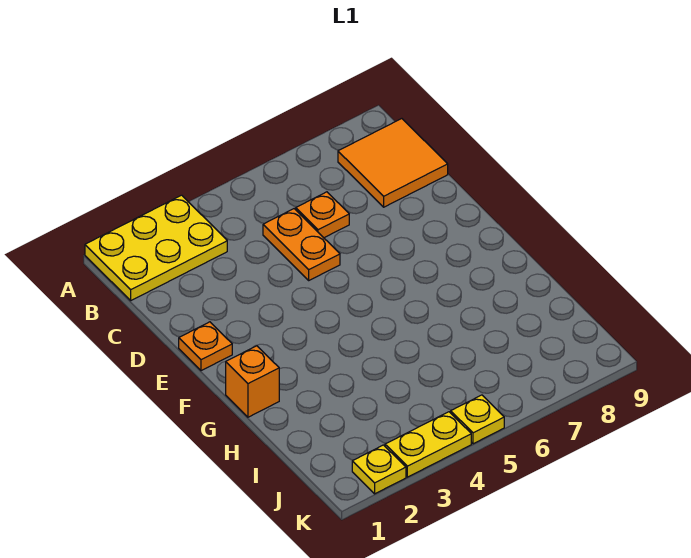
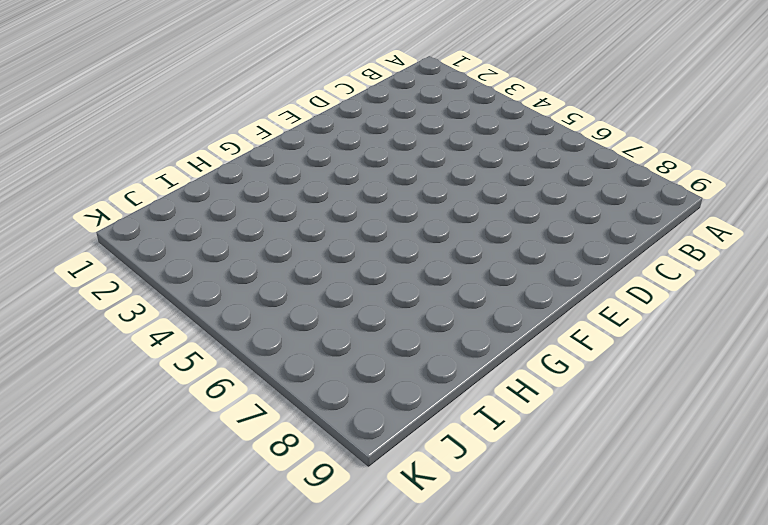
none -> yellow plate A1:B3 level 1
none -> orange tile B8:C9 level 1

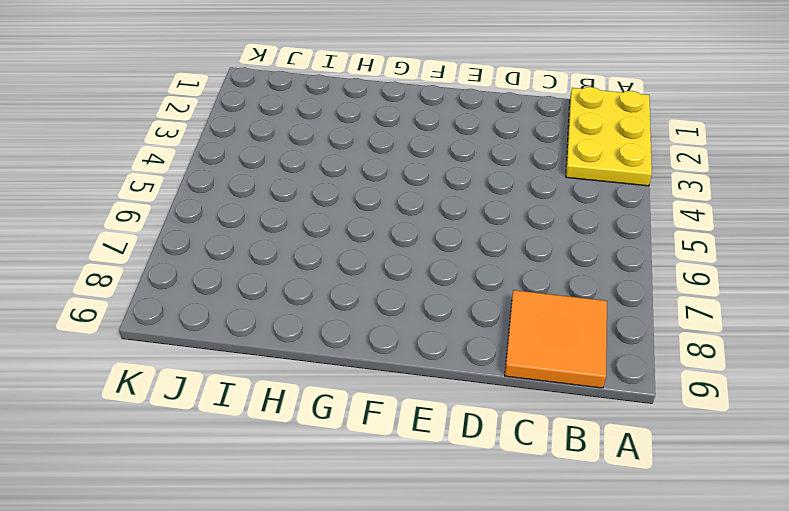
none -> orange plate C5:D5 level 1
none -> orange plate C6 level 1

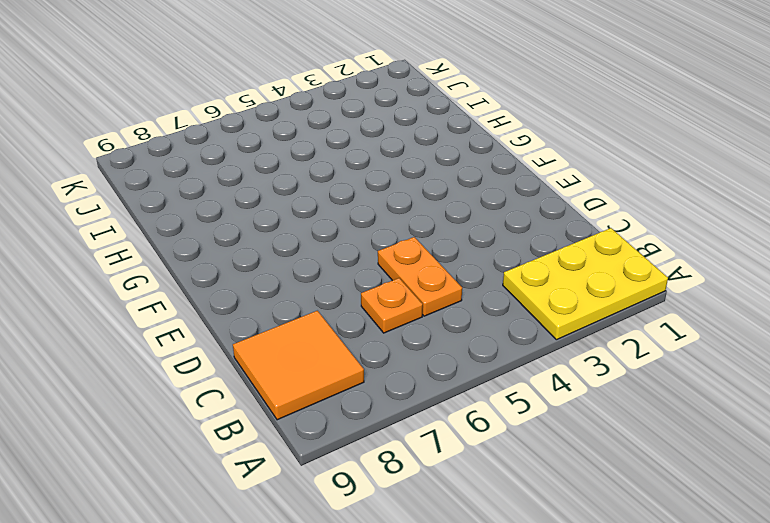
none -> orange plate E1 level 1
none -> orange brick G1 level 1

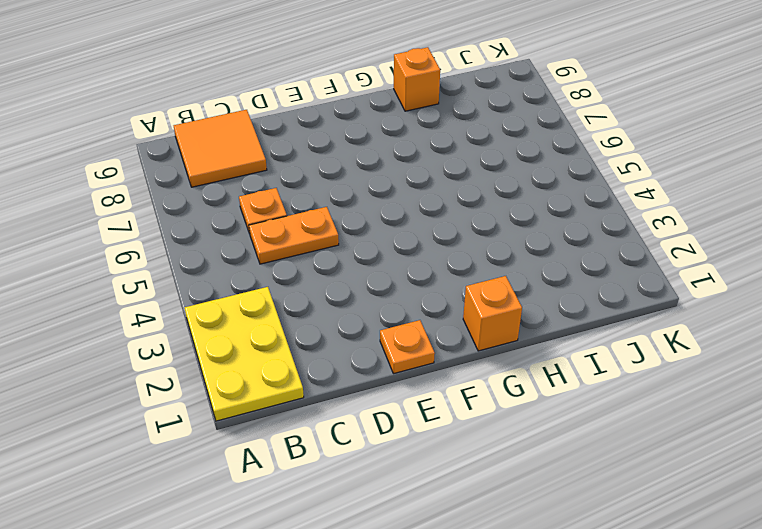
orange brick H9 level 1 -> none
none -> yellow plate K2 level 1
none -> yellow plate K3:K4 level 1

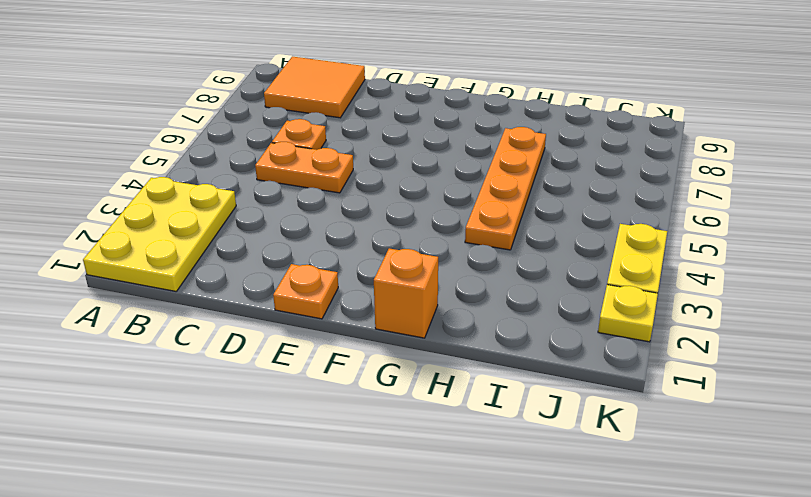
orange plate H4:H7 level 1 -> none
none -> yellow plate K5 level 1

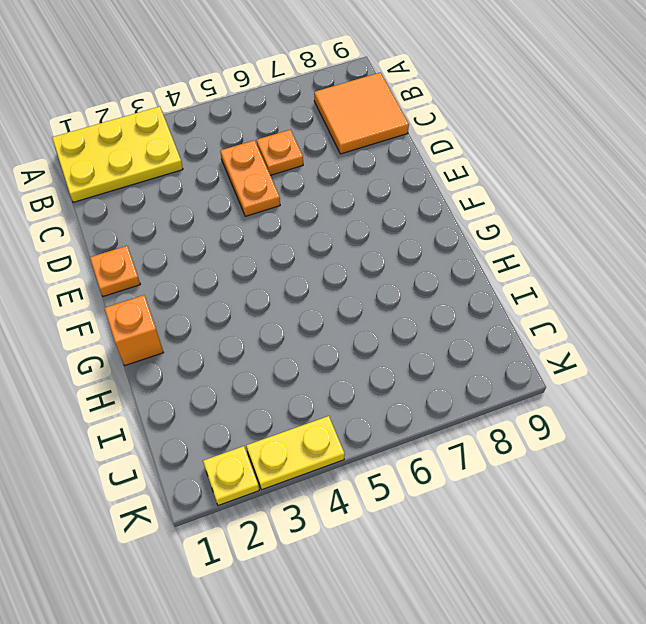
none -> yellow plate K5 level 1

